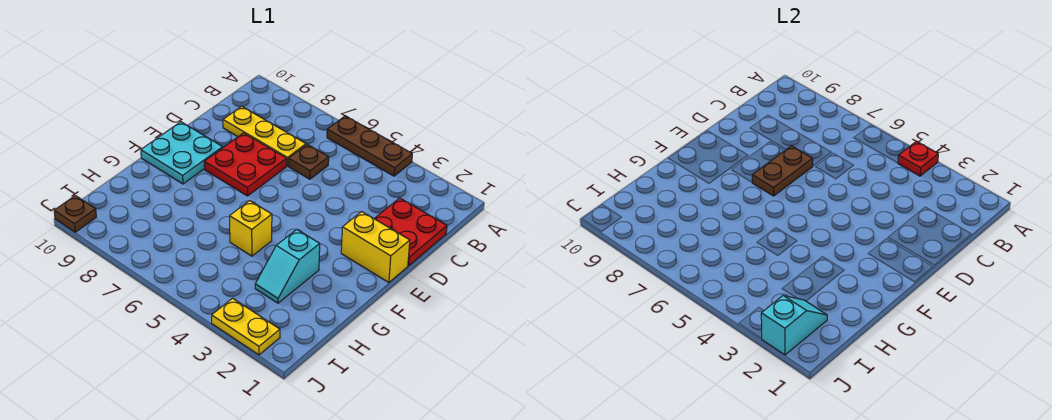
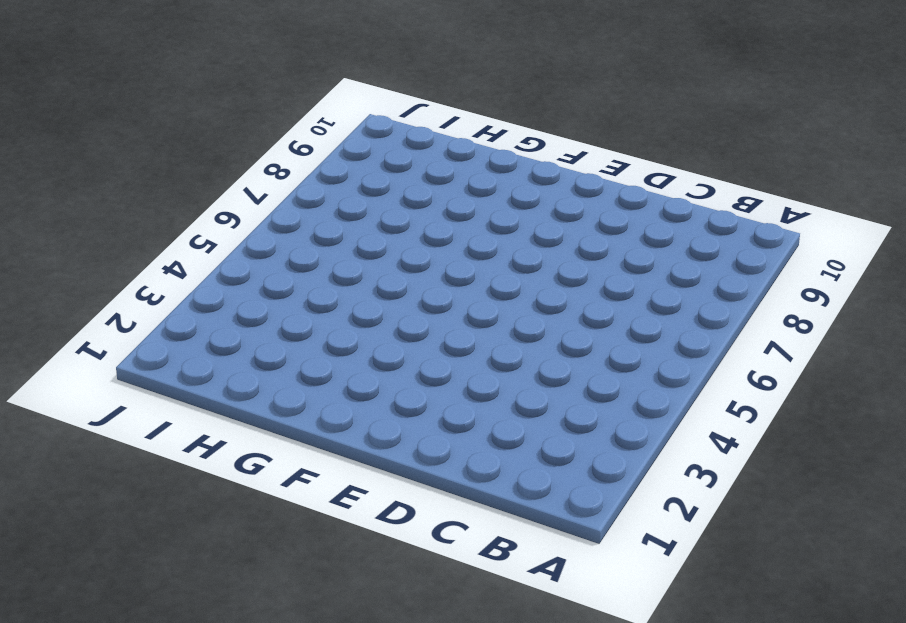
none -> brown plate A4:A6 level 1
none -> red plate C1:D2 level 1
none -> brown plate C6 level 1

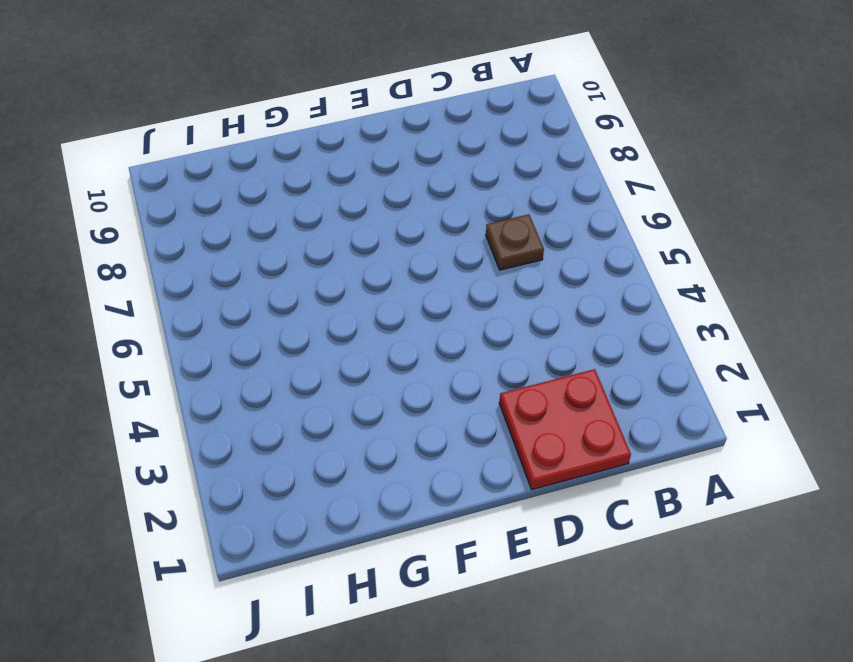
none -> brown plate A4:A6 level 1
none -> yellow plate C7:C9 level 1
none -> red plate D7:E8 level 1

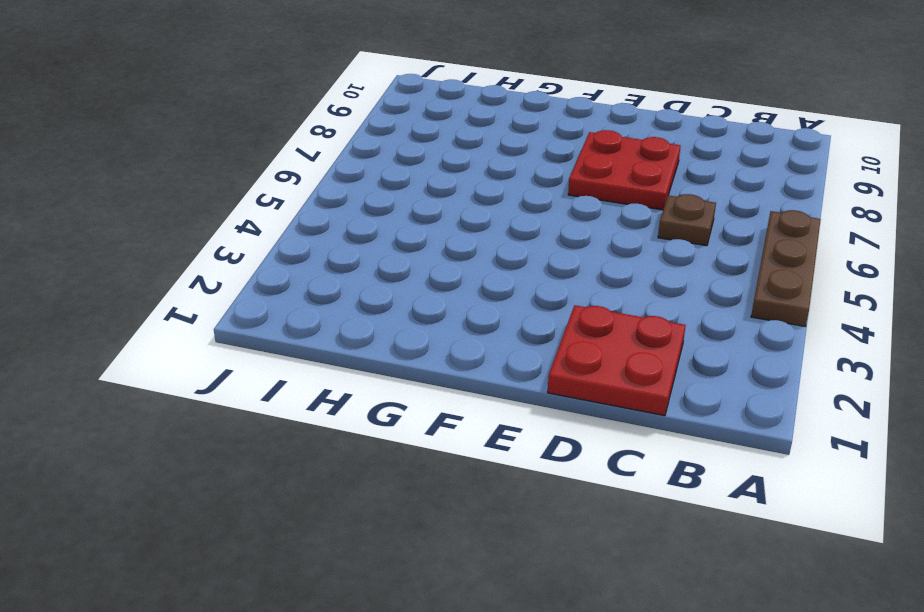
none -> yellow plate C7:C9 level 1
none -> yellow brick E1:E2 level 1
none -> cyan plate E9:F10 level 1

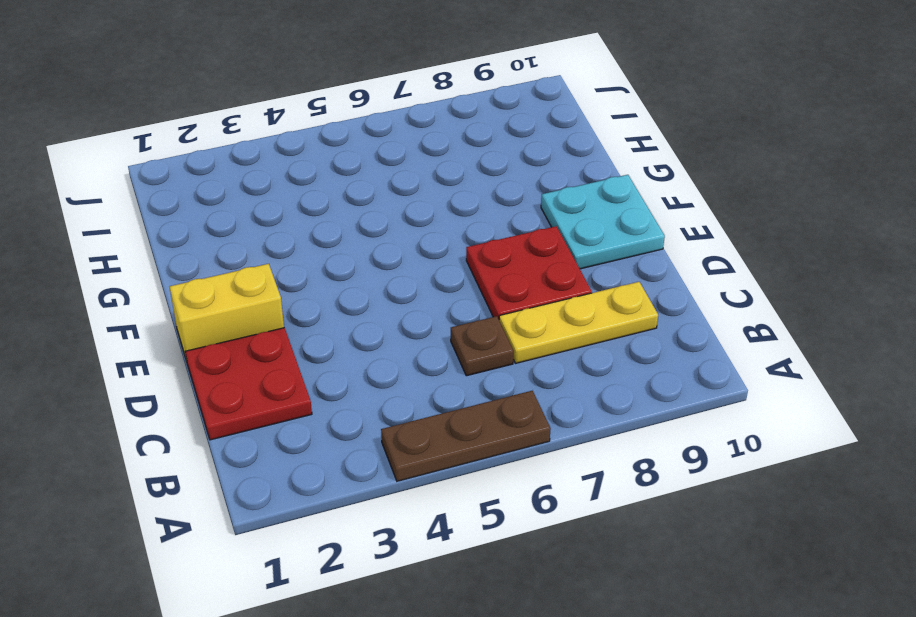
none -> cyan slope G3:H3 level 1 top G
none -> yellow brick G5 level 1
none -> yellow plate J2:J3 level 1

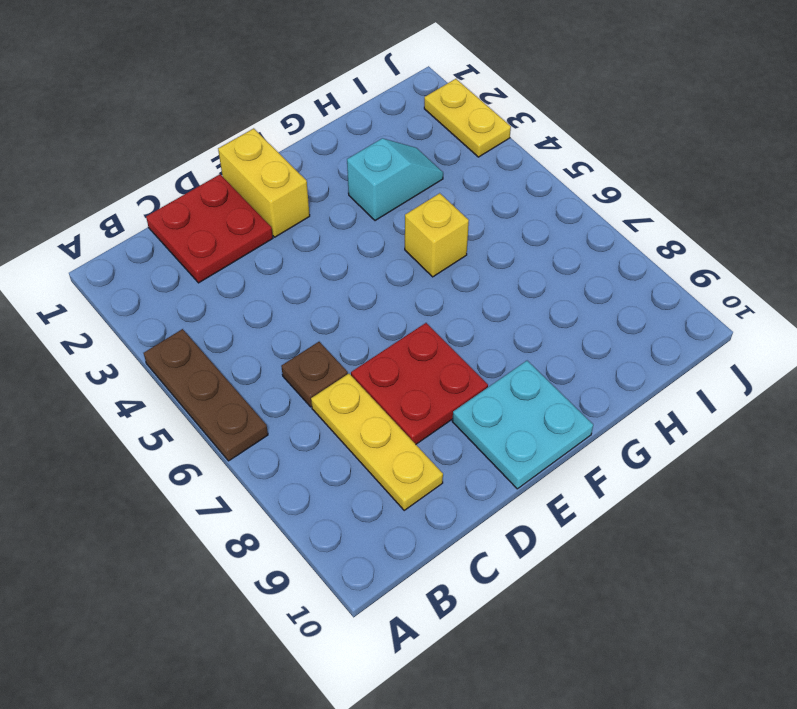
none -> brown plate J10 level 1
none -> red plate A4 level 2
none -> brown plate D7:E7 level 2

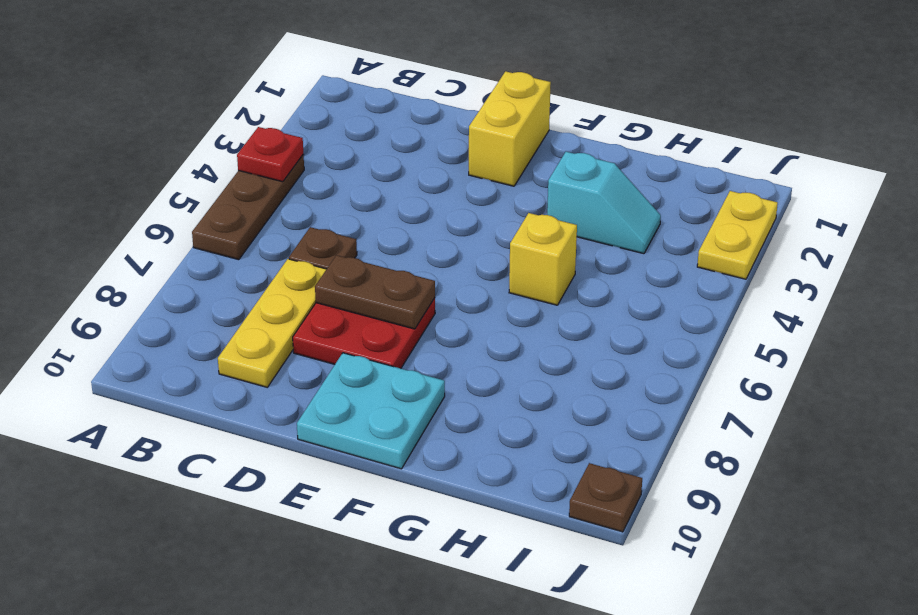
none -> red plate C1:D2 level 1
none -> cyan slope I2:J2 level 2 top J

